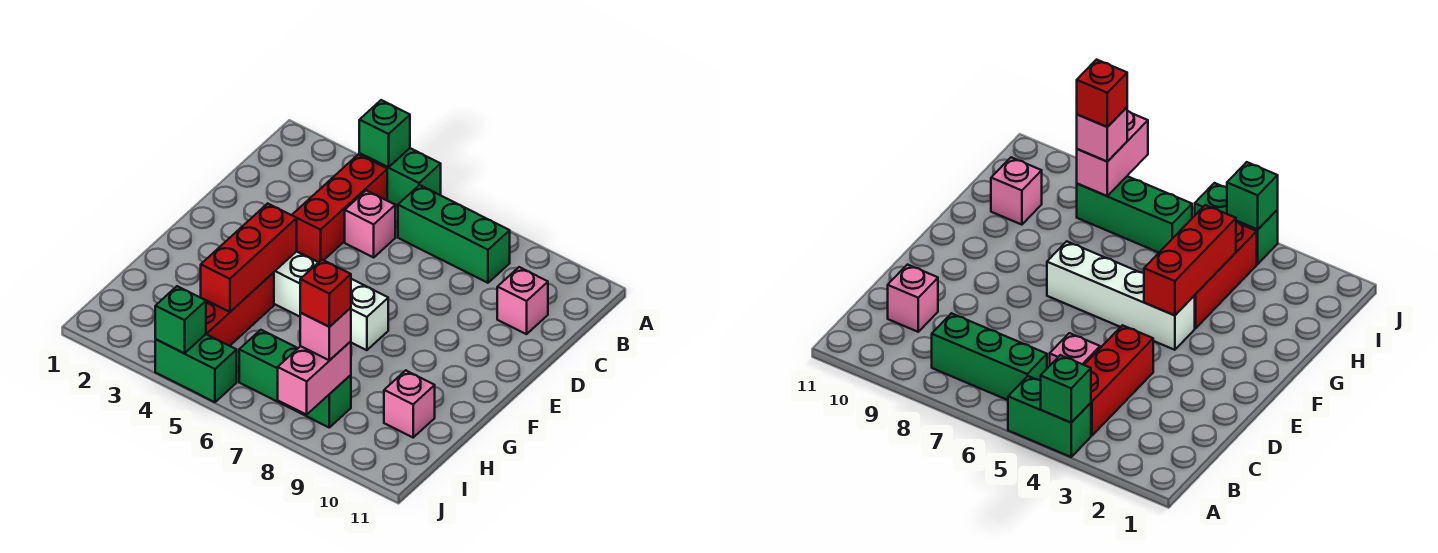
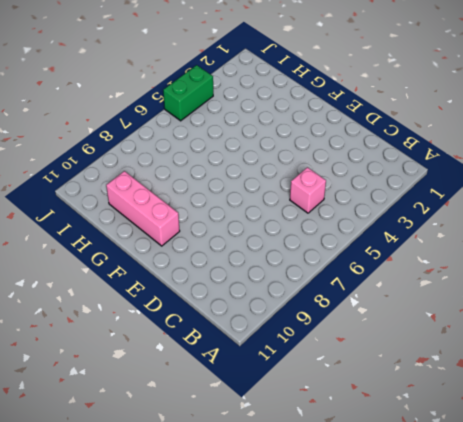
pink brick F10:H10 level 1 -> pink brick H10 level 1
none -> green brick A4:A5 level 1
none -> red brick B4:D4 level 1
none -> green brick B6:B8 level 1

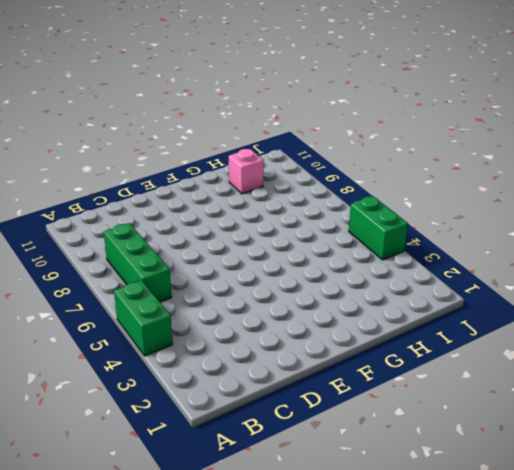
none -> red brick B4:D4 level 1
none -> pink brick C5 level 1
none -> pink brick C10 level 1

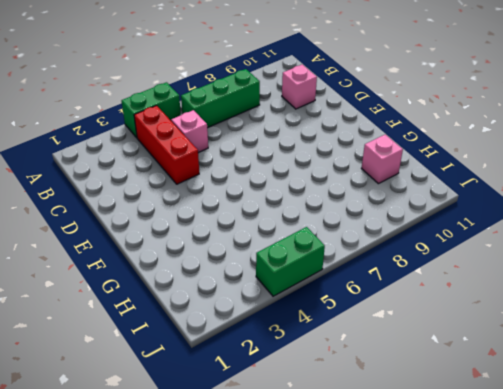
none -> white brick F4:F7 level 1
none -> red brick G4:I4 level 1
none -> green brick I6:I8 level 1

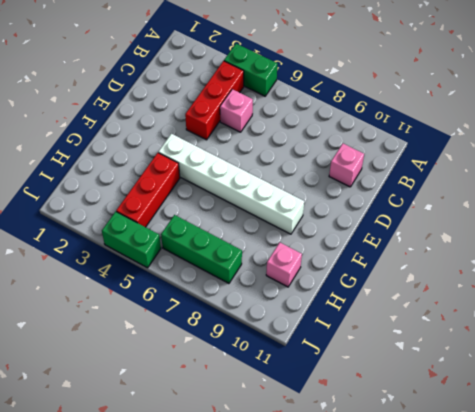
white brick F4:F9 level 1 -> white brick F4:F7 level 1
none -> green brick B6:B8 level 1
none -> green brick A4 level 2
none -> red brick F4:H4 level 2

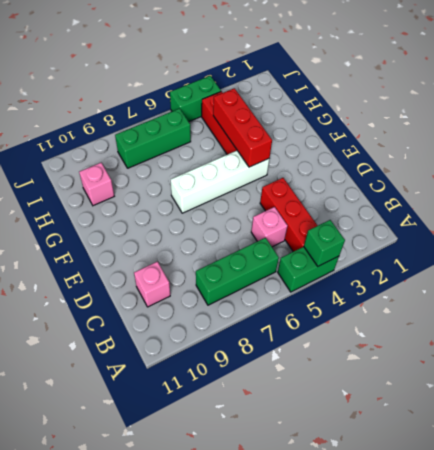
none -> pink brick I8:J8 level 2
none -> green brick J4 level 2
none -> pink brick I8 level 3

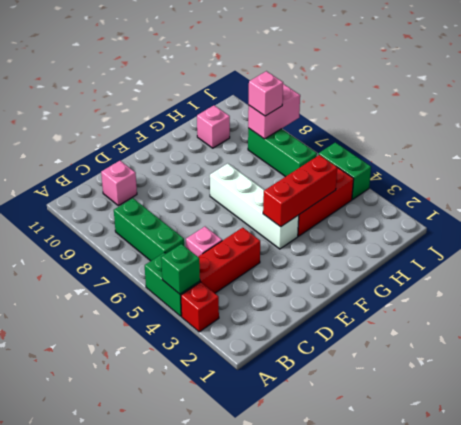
red brick A3 level 1 -> red brick I8 level 4
none -> green brick J4 level 2

